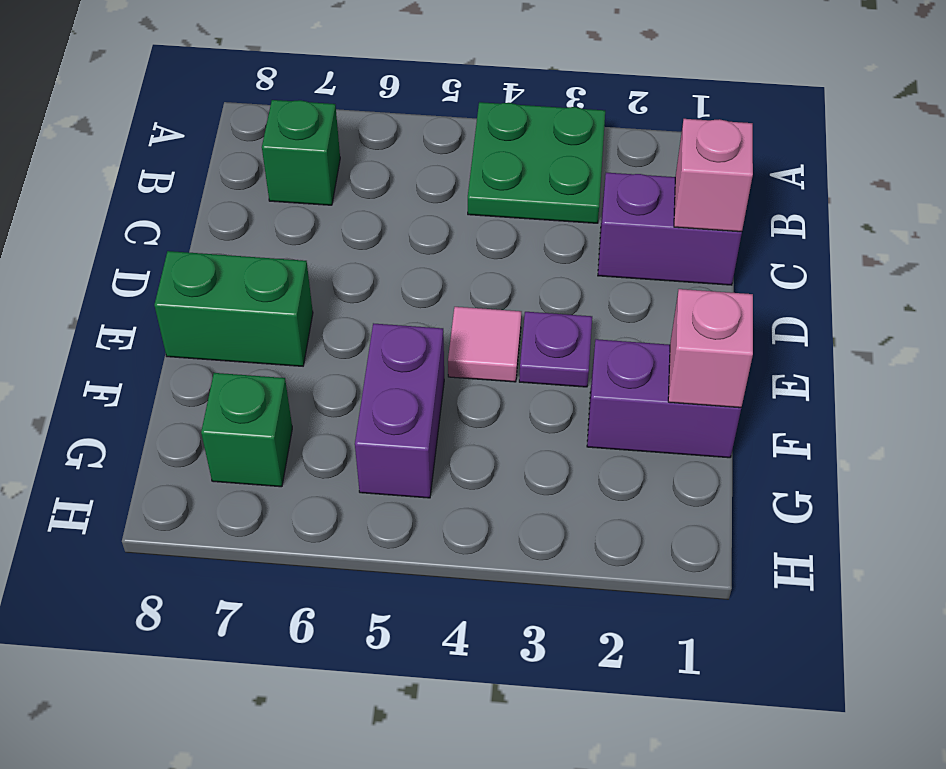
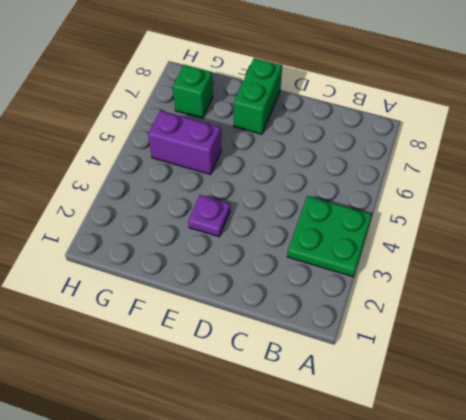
none -> green brick B7 level 1
none -> purple brick C1:C2 level 1

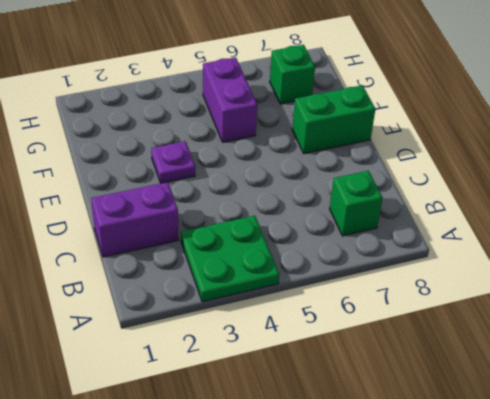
none -> pink tile E4 level 1
none -> purple brick F1:F2 level 1

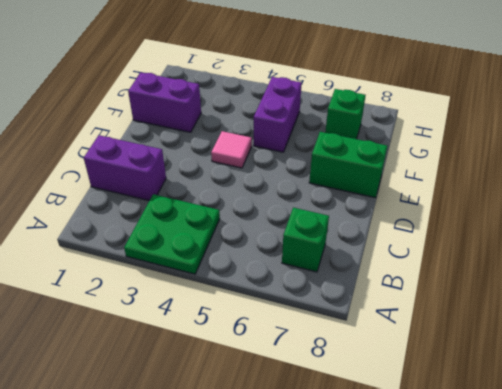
none -> purple plate E3 level 1
none -> pink brick C1 level 2

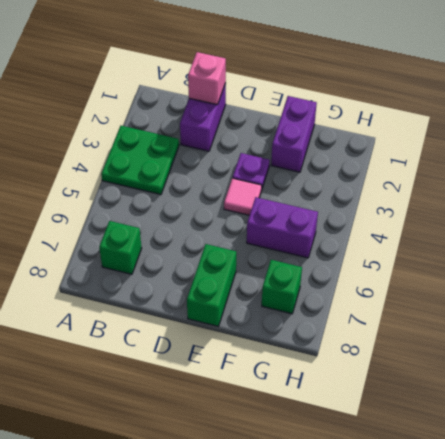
none -> pink brick F1 level 2

